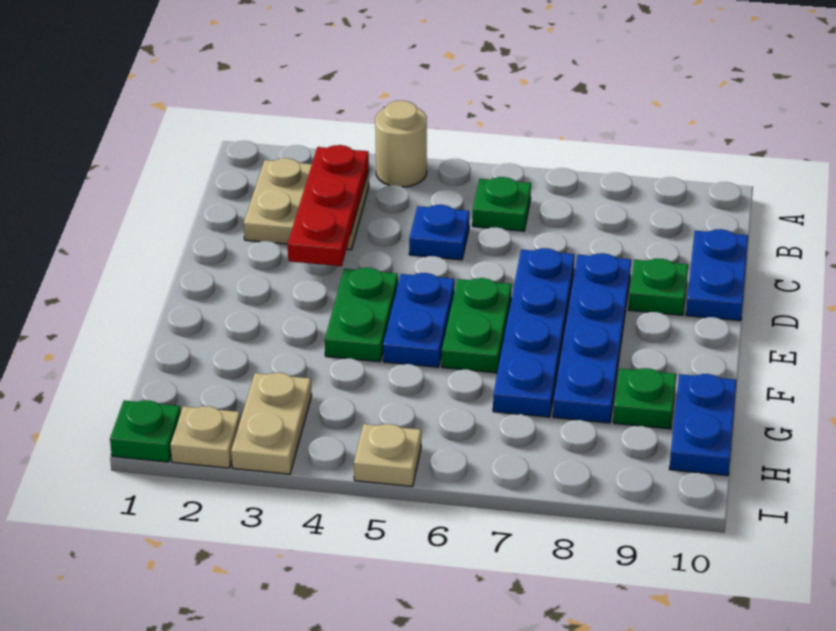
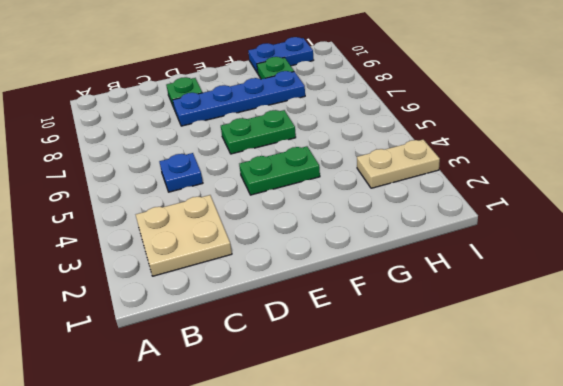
none -> tan round brick A4 level 1
none -> green plate B6 level 1
none -> blue plate C10:D10 level 1

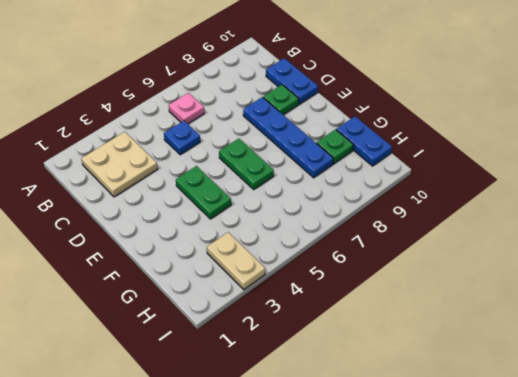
pink plate B6 level 1 -> green plate B6 level 1
none -> tan round brick A4 level 1
none -> blue plate D7:G7 level 1
none -> blue plate E5:F5 level 1

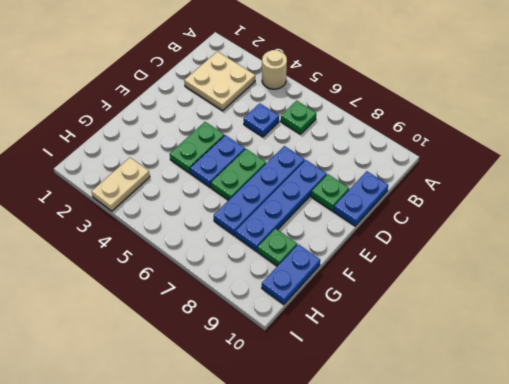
none -> green plate I1 level 1
none -> tan plate I2 level 1
none -> tan plate I5 level 1

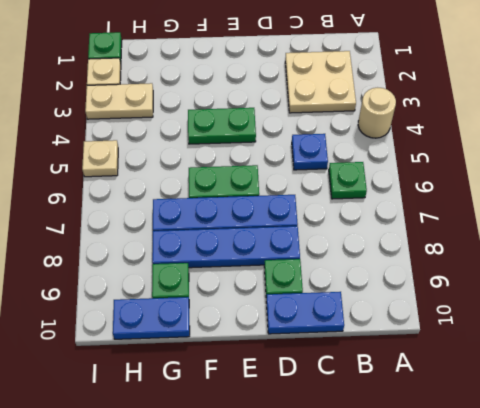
none -> blue plate E5:F5 level 1
none -> red plate B3:D3 level 2

